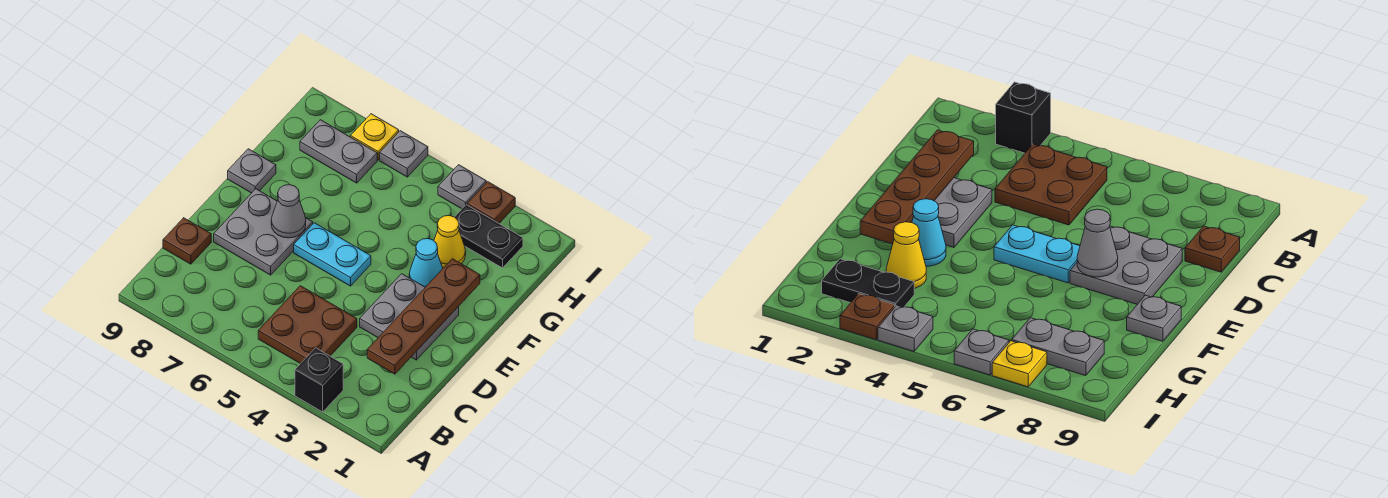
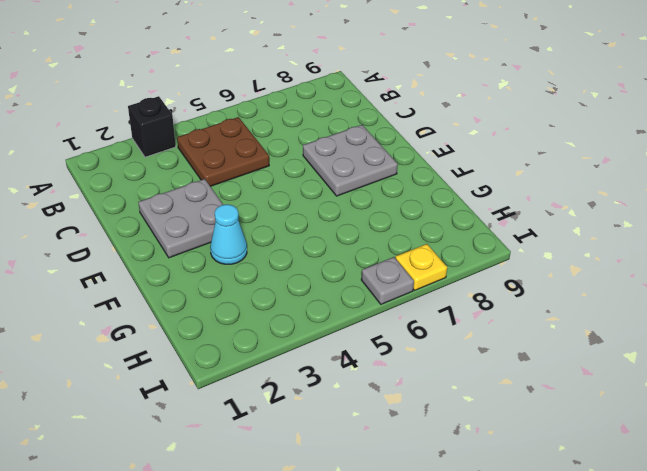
none -> brown plate C9 level 1
none -> cyan plate E5:E6 level 1
none -> grey plate F9 level 1

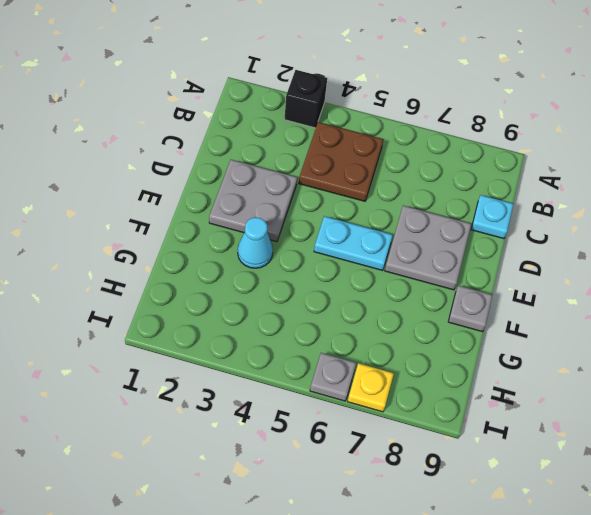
cyan plate C9 level 1 -> brown plate C9 level 1
none -> yellow cone G3 level 1
none -> black plate H2:H3 level 1
none -> grey plate H7:H8 level 1

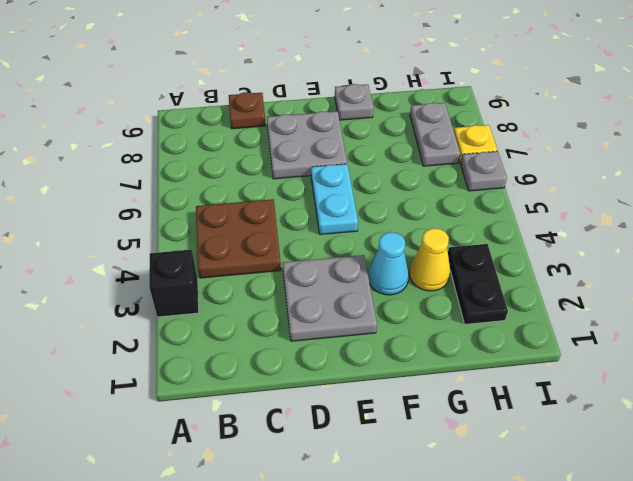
none -> brown plate I3 level 1
none -> grey plate I4 level 1
none -> brown plate C2:F2 level 2

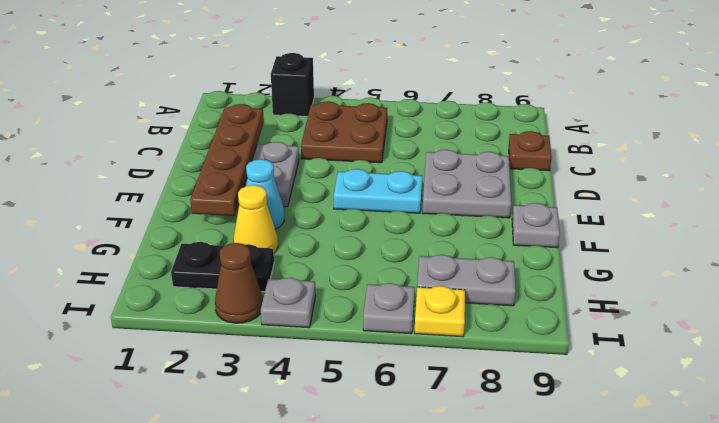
brown cone I3 level 1 -> brown plate I3 level 1
none -> grey cone E7 level 2

